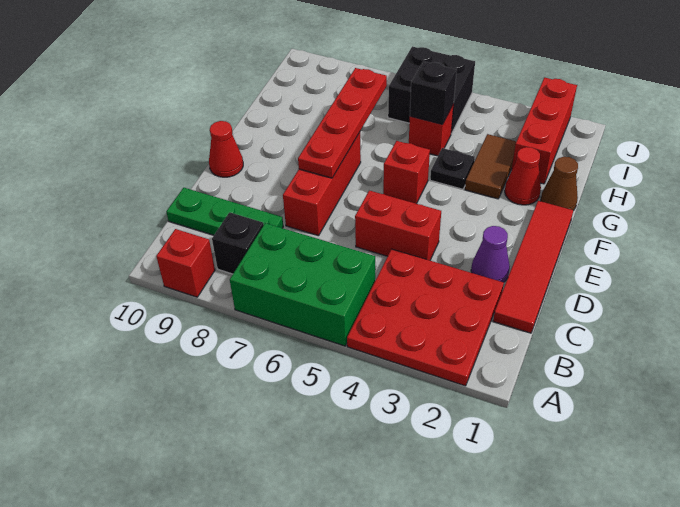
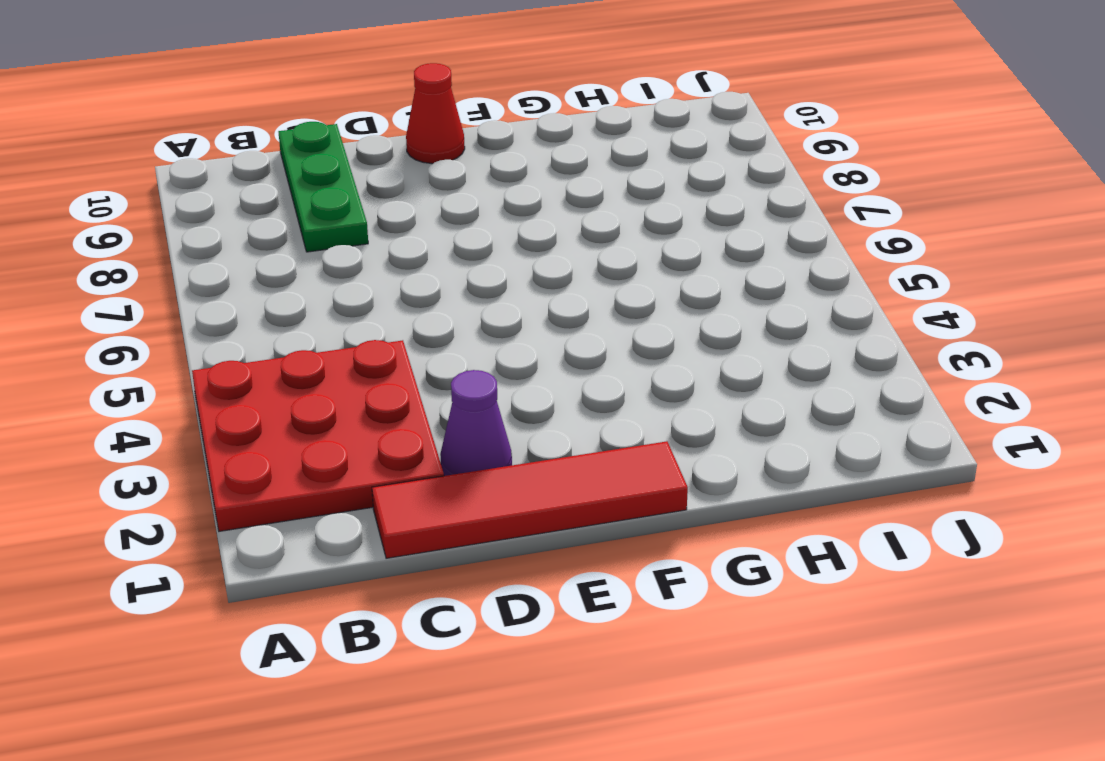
none -> green brick A5:B7 level 1
none -> red brick A9 level 1
none -> black brick B8 level 1

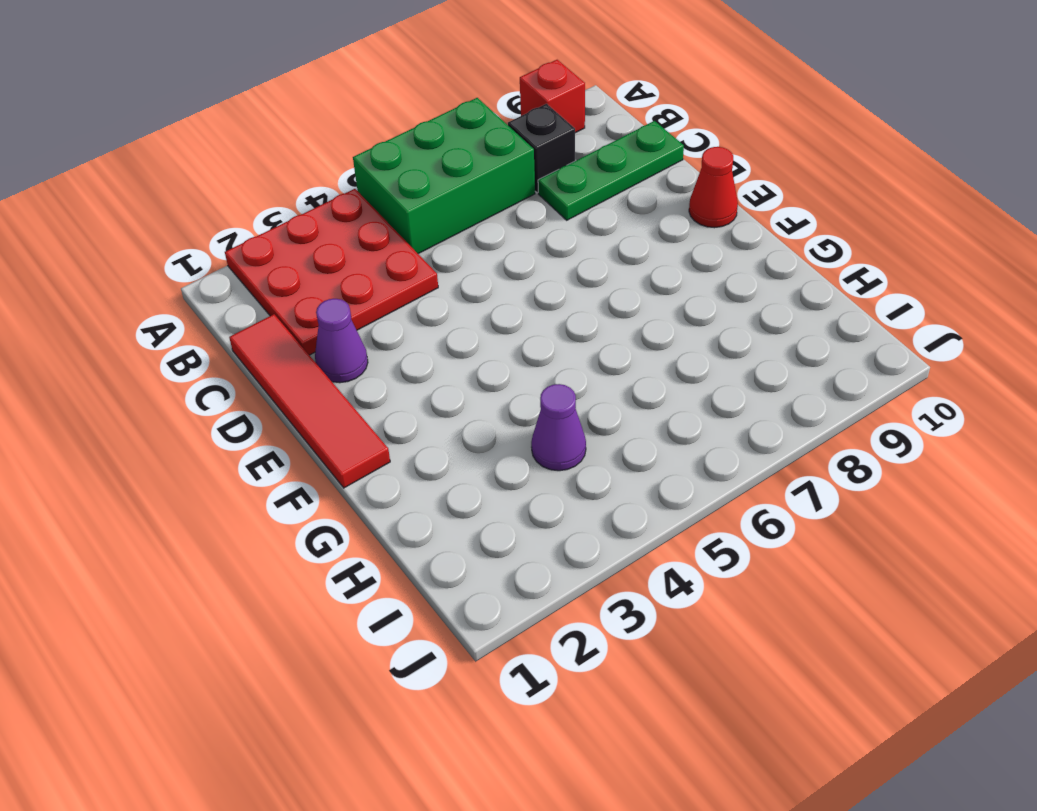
purple cone H4 level 1 -> none
none -> red brick D4:D5 level 1
none -> red brick D7:F7 level 1
none -> red brick F5 level 1

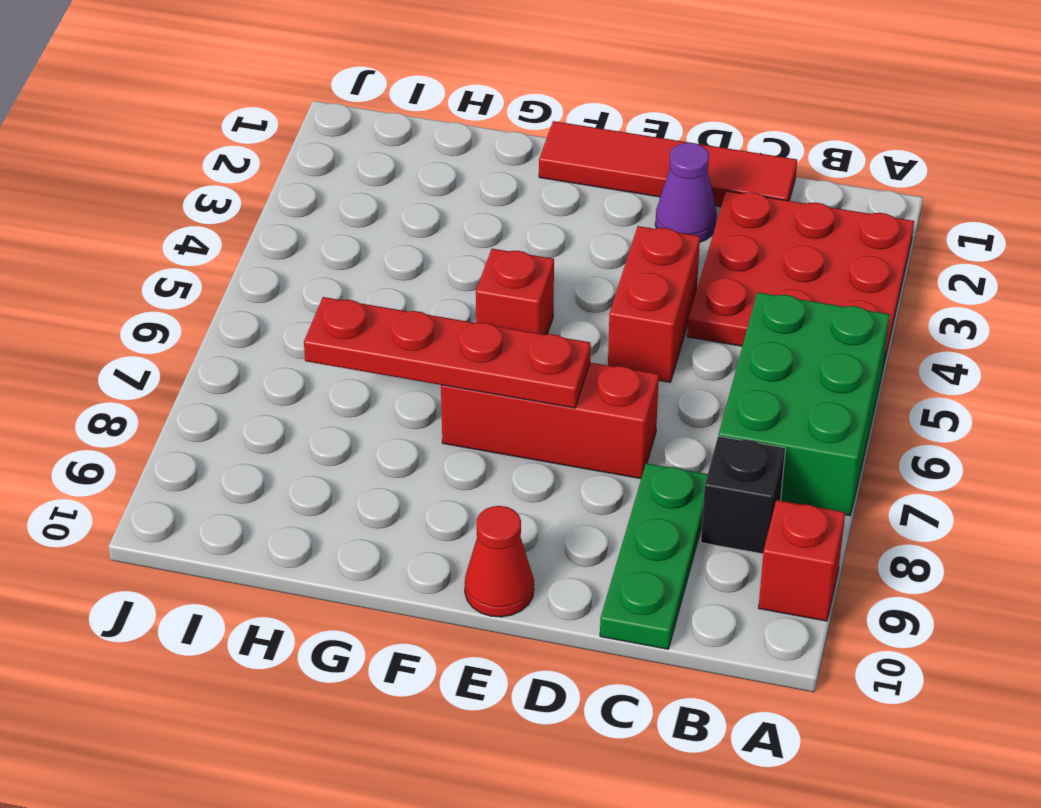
none -> brown cone G1 level 1
none -> red cone G2 level 1
none -> brown tile G3:H3 level 1

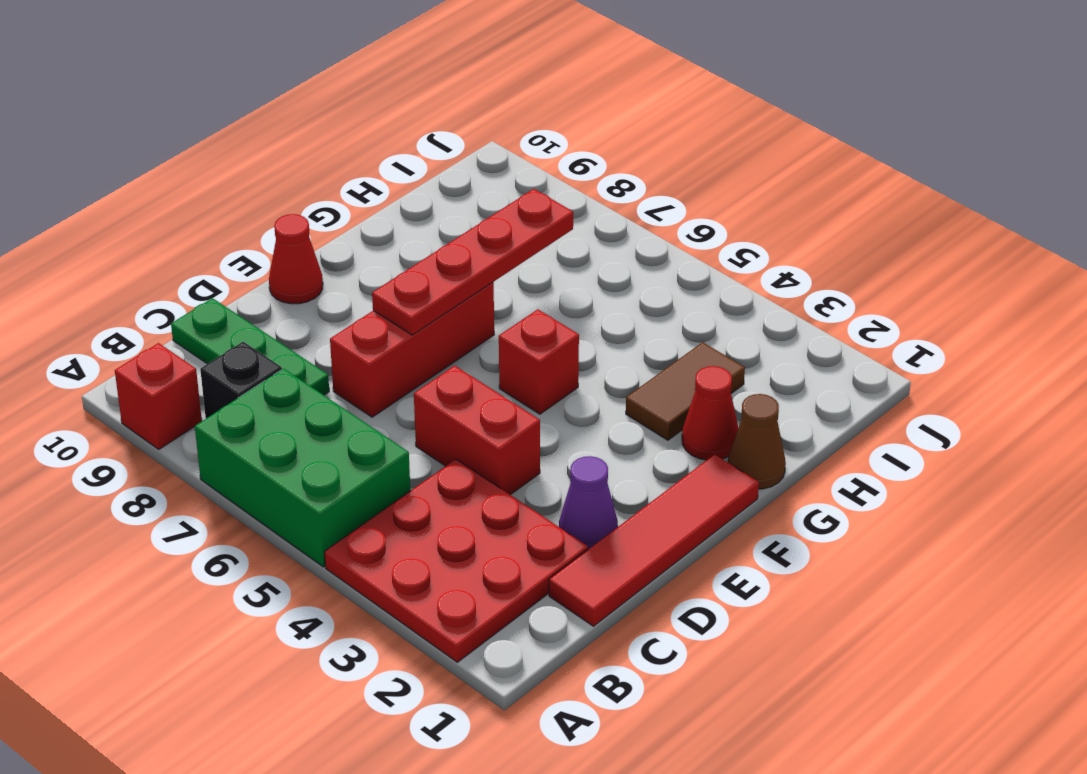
none -> black plate G4 level 1
none -> red brick H2:J2 level 1
none -> red brick H5 level 1

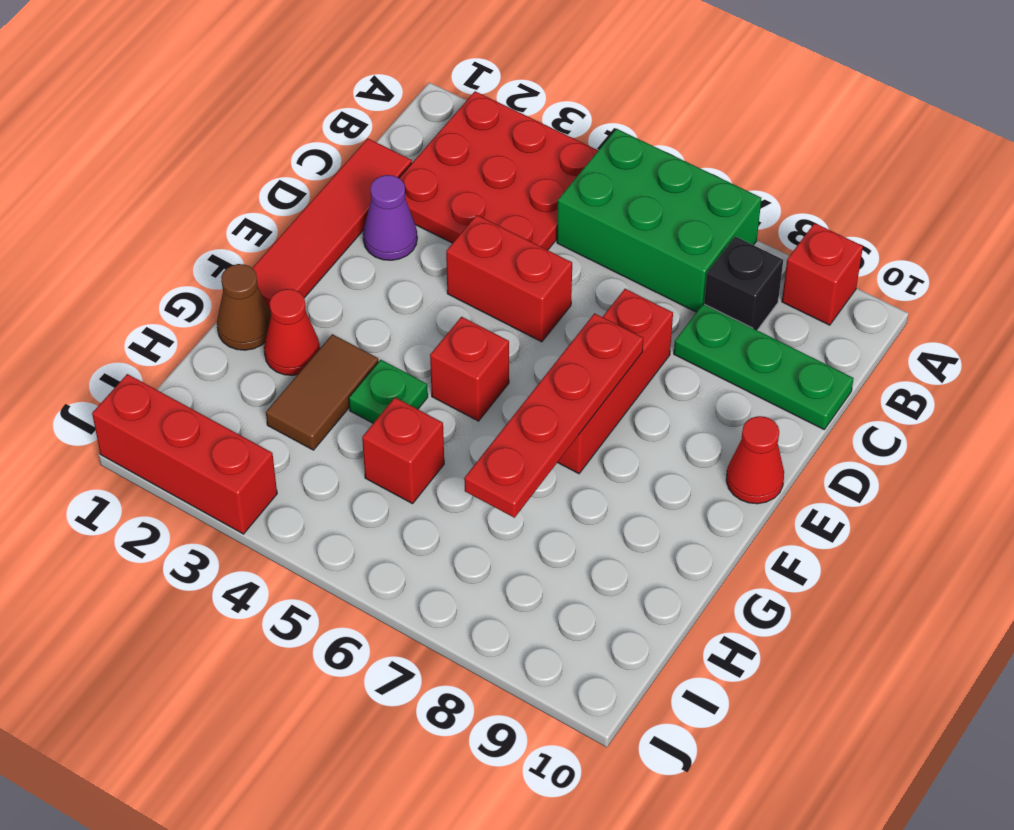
green plate G4 level 1 -> black plate G4 level 1
red brick J1:J3 level 1 -> red brick H2:J2 level 1
none -> black brick I5:J6 level 1
none -> black brick H5 level 2

